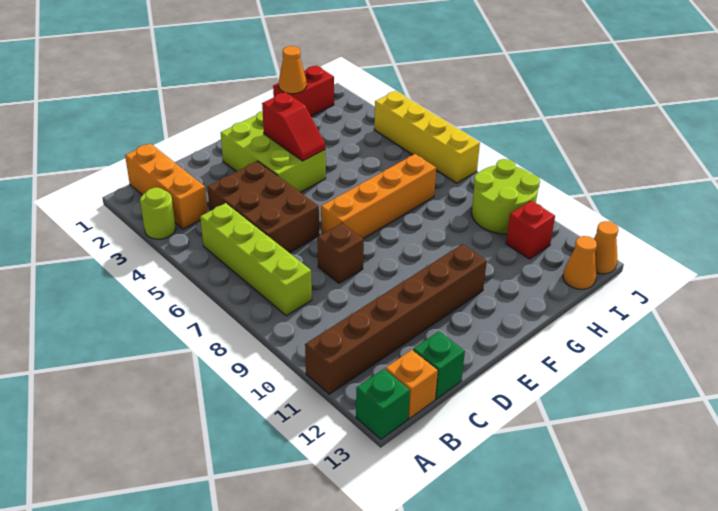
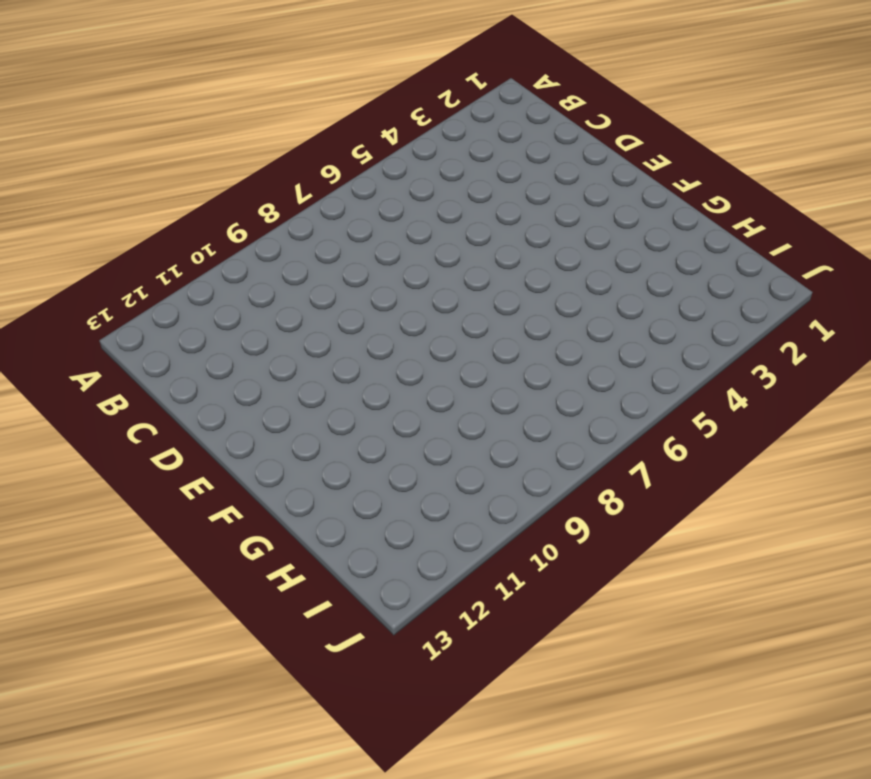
none -> lime round brick A3 level 1
none -> brown brick A11:F11 level 1
none -> green brick A13 level 1

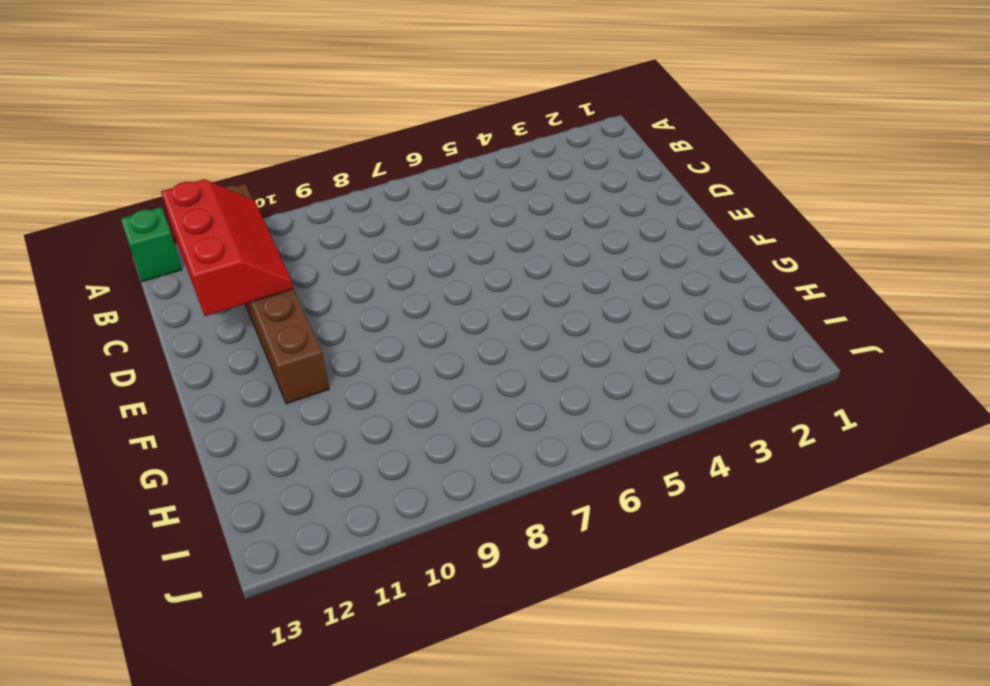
red slope B11:D12 level 2 top 12 -> none
none -> lime round brick A3 level 1
none -> orange brick B1:B3 level 1
none -> lime brick B5:B8 level 1

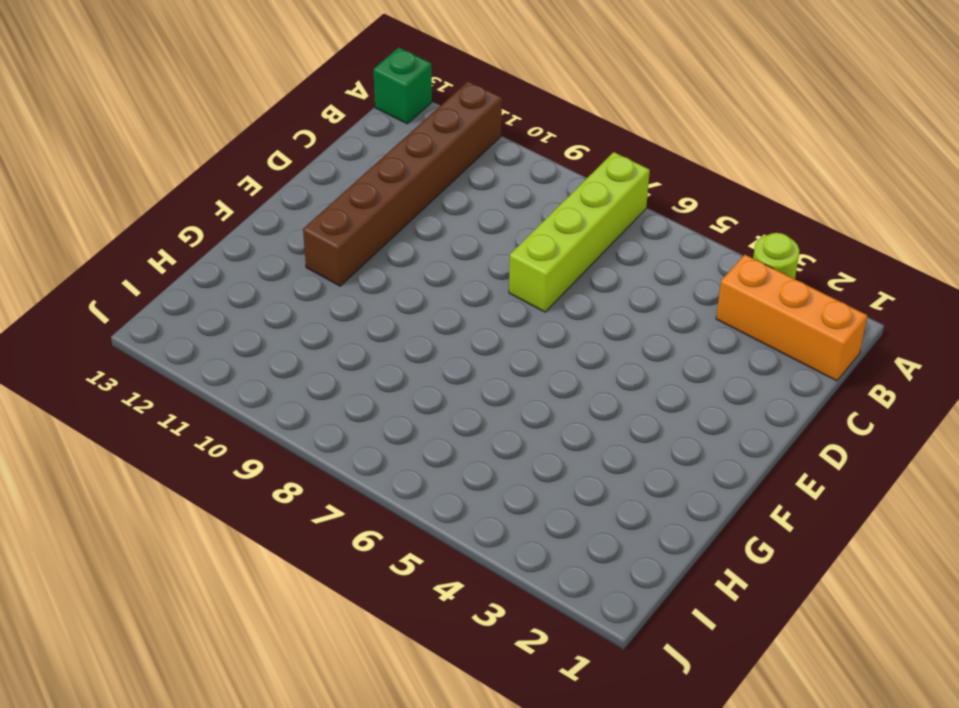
lime brick A7:D7 level 1 -> lime brick B5:B8 level 1
none -> orange brick B13 level 1
none -> brown brick C4:D6 level 1
none -> green brick C13 level 1

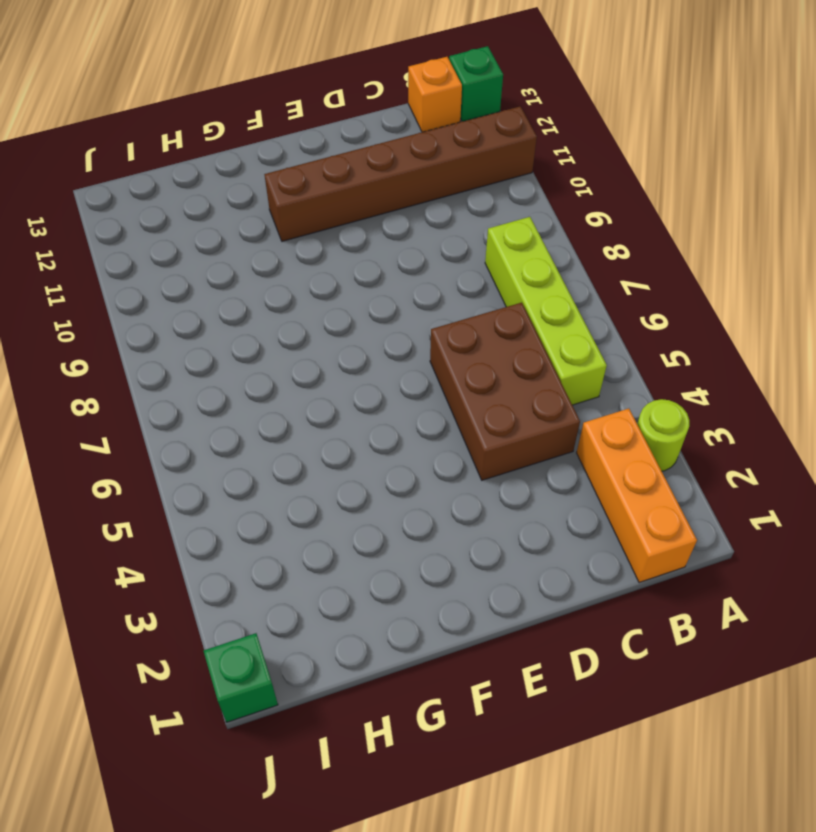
green brick J1 level 1 -> green brick C13 level 1
none -> brown brick D8 level 1
none -> lime brick E2:F4 level 1
none -> orange brick E7:H7 level 1

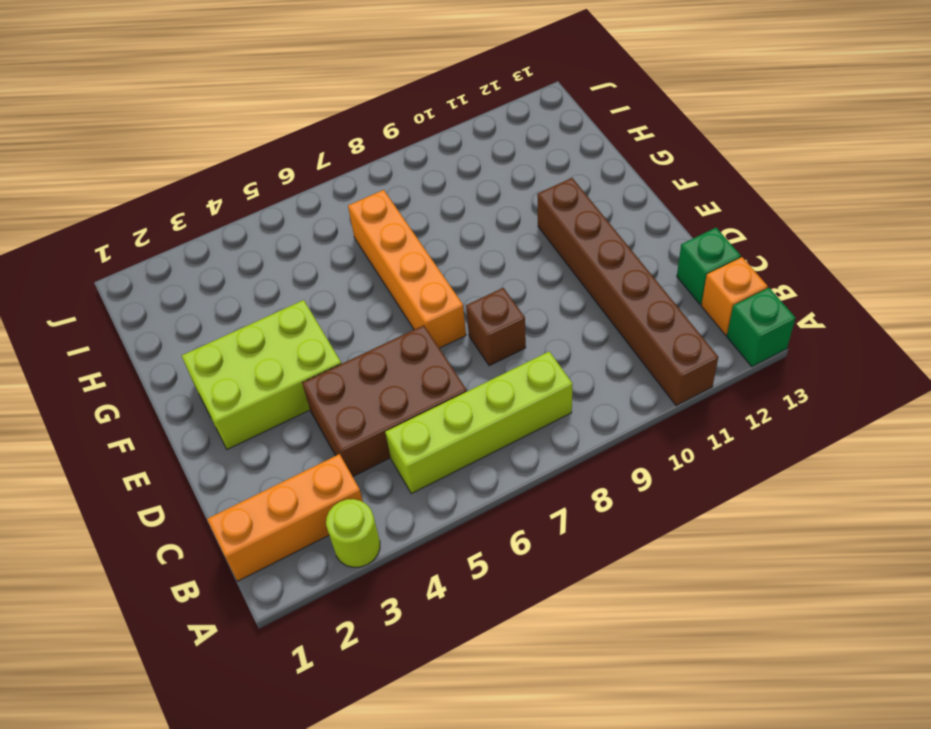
none -> red brick H1:I1 level 1
none -> lime round brick I9:J10 level 1
none -> red brick I11 level 1

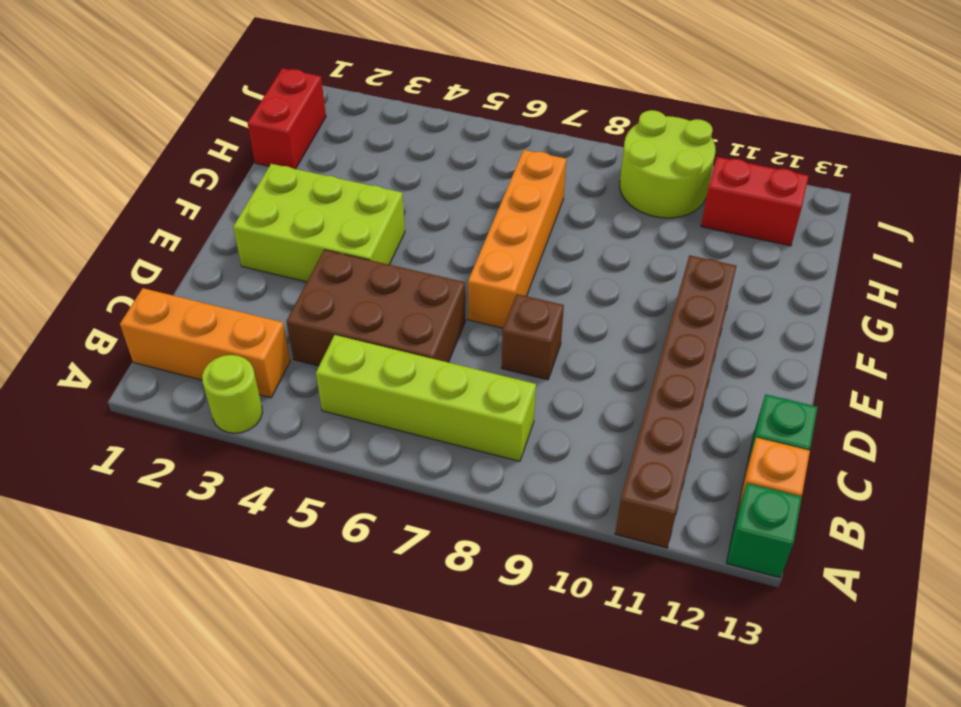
red brick I11:I12 level 1 -> red brick I11 level 1
none -> orange cone I13 level 1
none -> yellow brick J4:J7 level 1
none -> orange cone J13 level 1

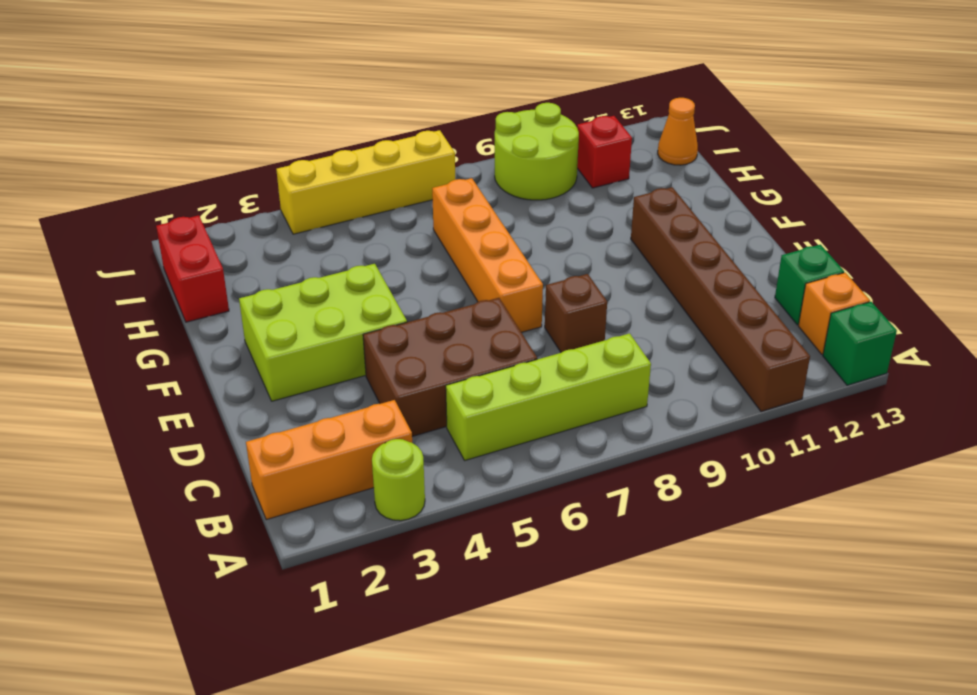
none -> orange cone J13 level 1
none -> red slope F3:F4 level 2 top 3
none -> orange cone H1 level 2

